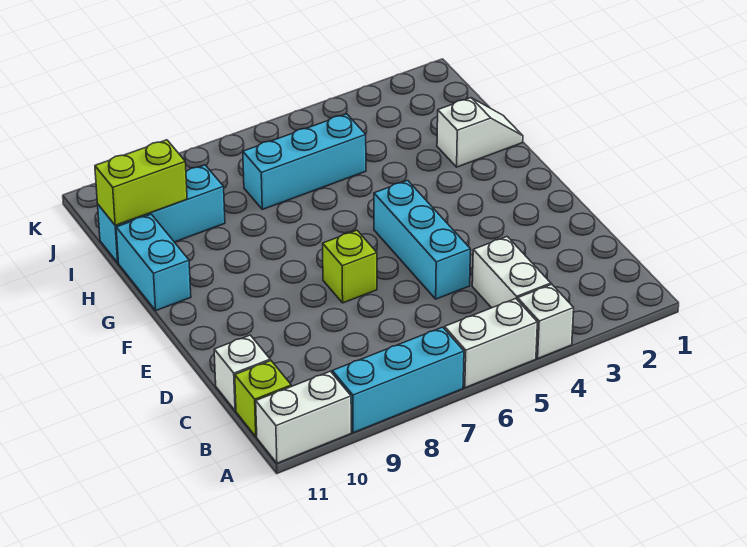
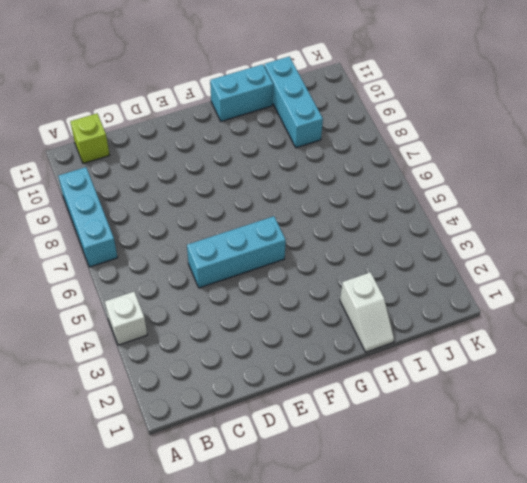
none -> white brick A5:A6 level 1
none -> white brick A10:A11 level 1
none -> white brick B4:C4 level 1

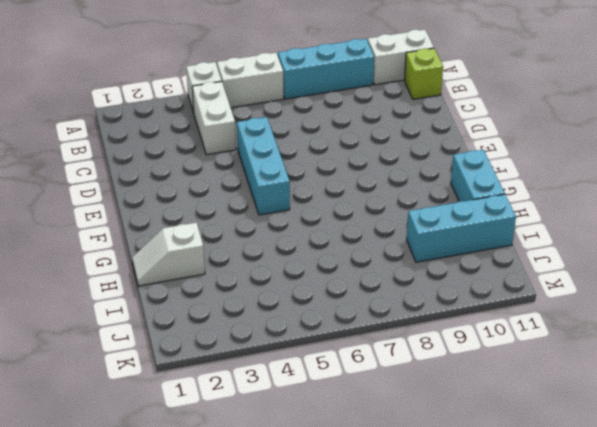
none -> white brick C11 level 1
none -> lime brick E7 level 1
none -> cyan brick I5:I7 level 1

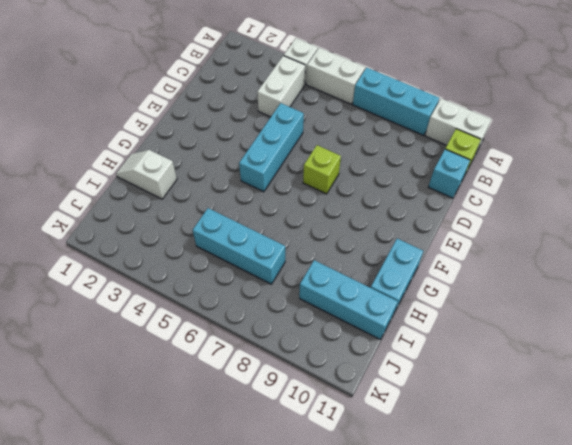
cyan brick C11 level 1 -> white brick C11 level 1
none -> lime brick I10:I11 level 2

